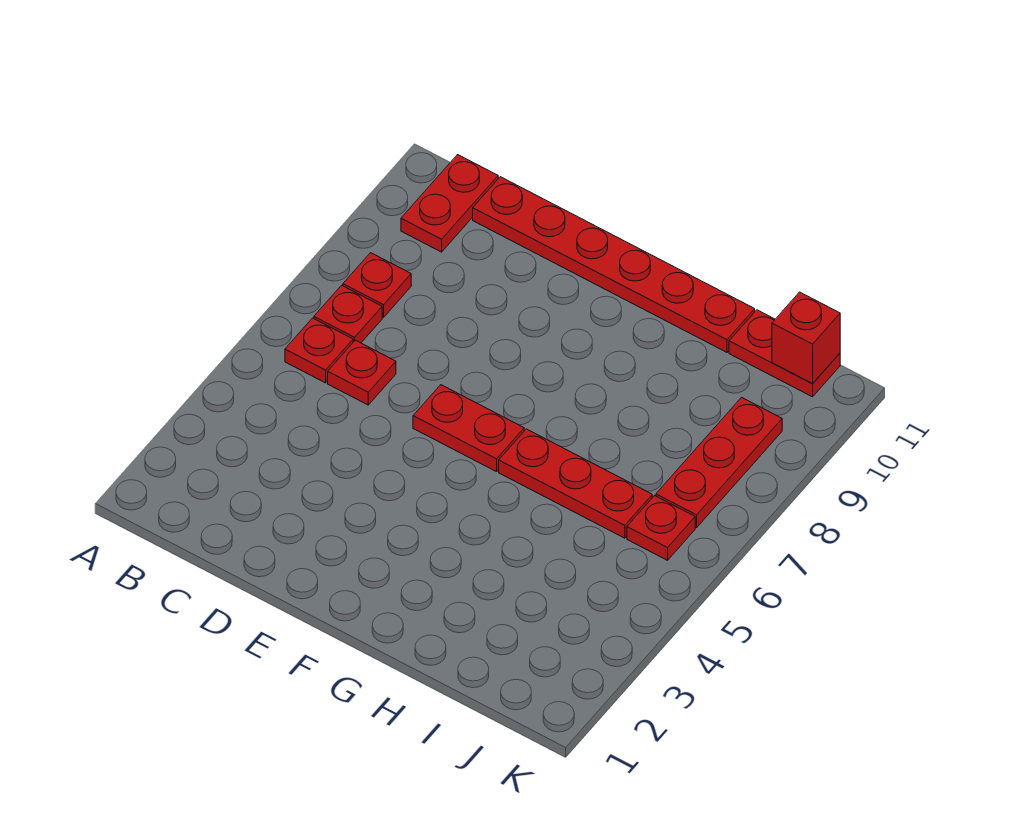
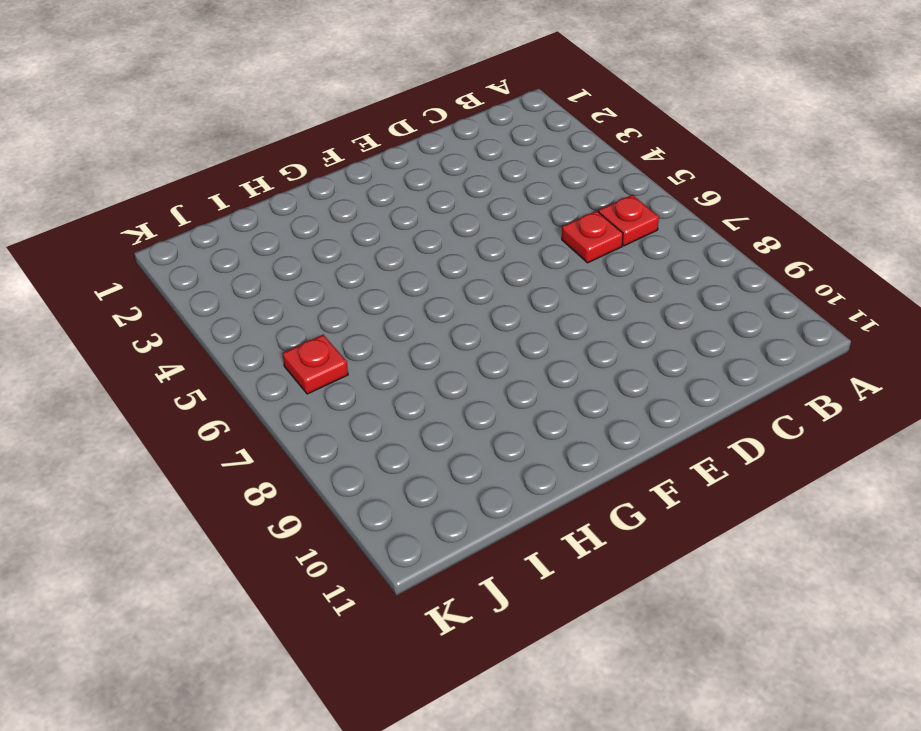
none -> red plate B7 level 1
none -> red plate B8 level 1
none -> red plate B10:B11 level 1

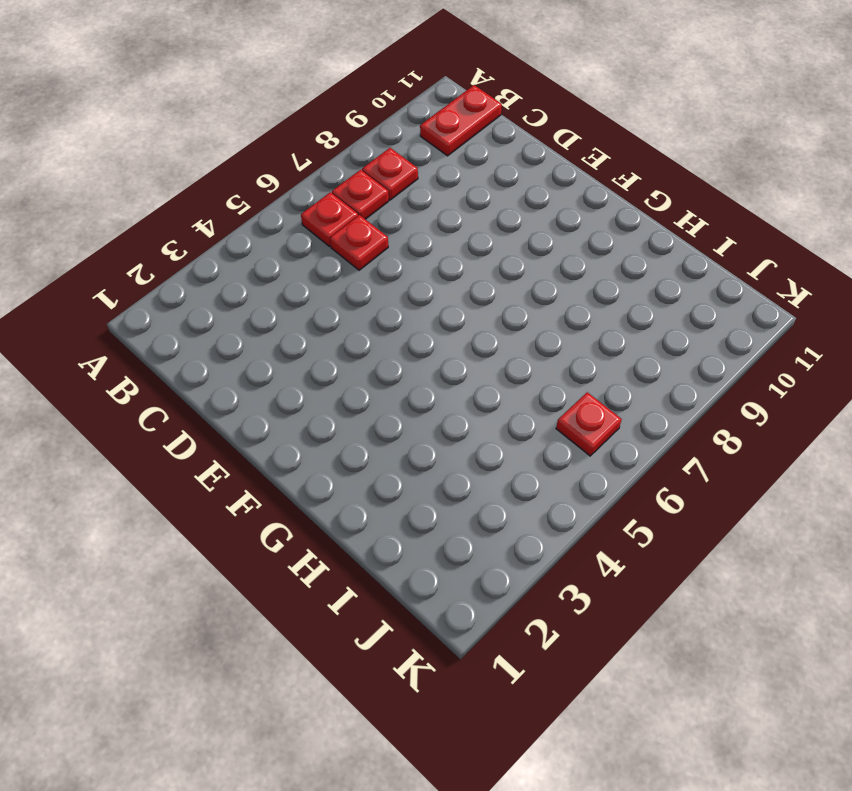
none -> red plate C11:H11 level 1
none -> red plate E6:F6 level 1
none -> red plate G6:I6 level 1

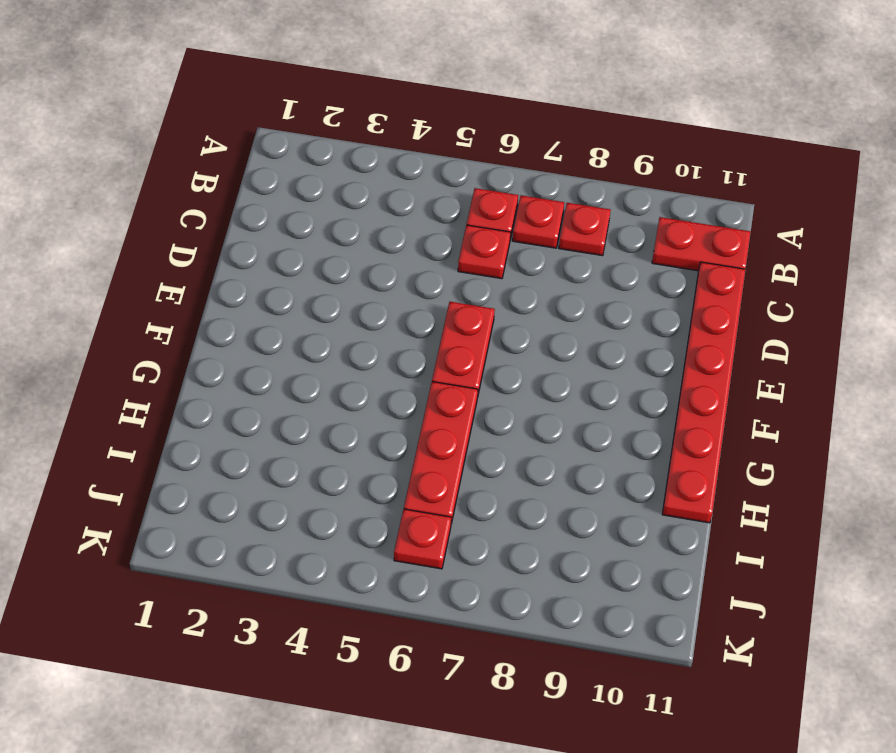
none -> red plate I11:J11 level 1
none -> red plate J7:J9 level 1
none -> red brick J11 level 2

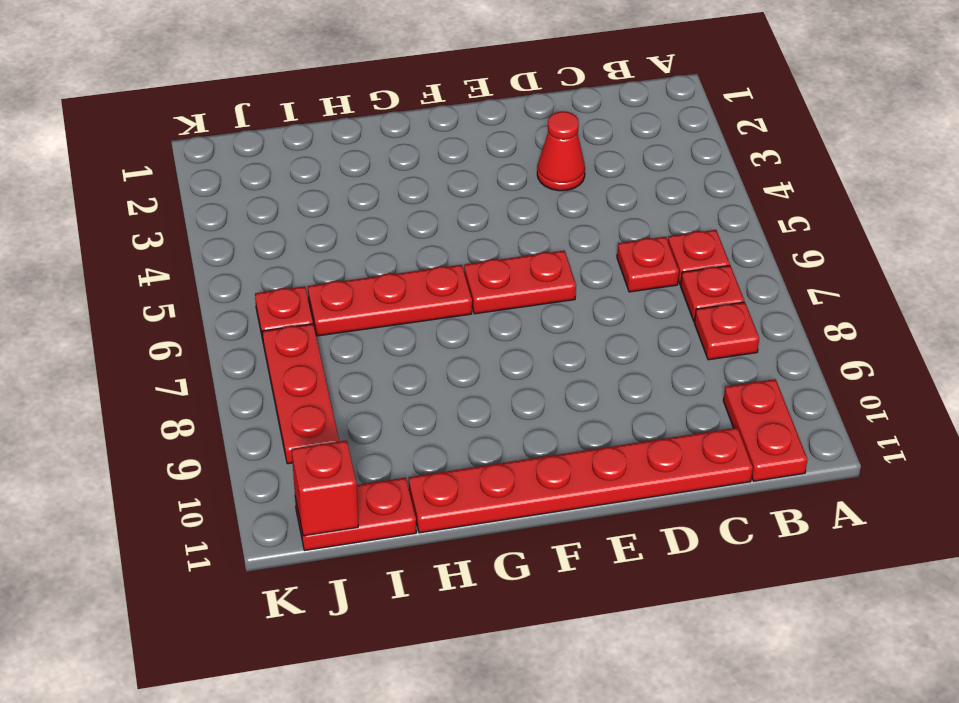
red cone D3 level 1 -> none

